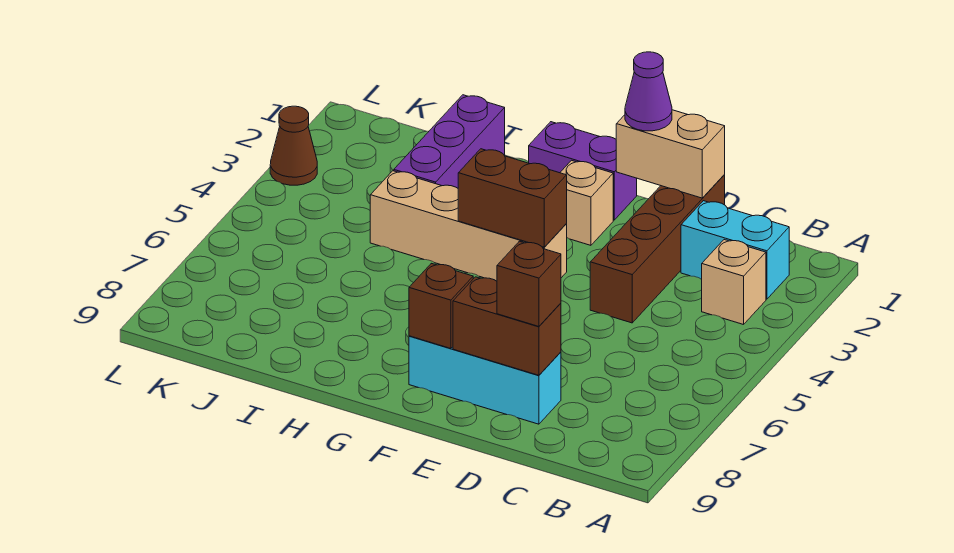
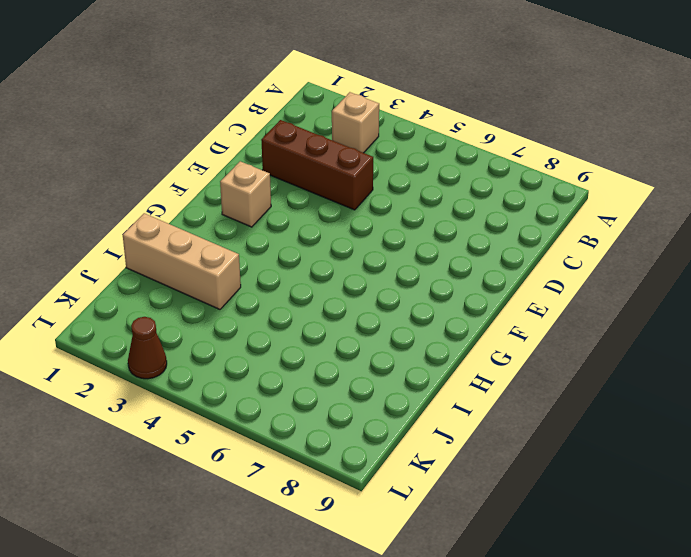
brown brick D2:D4 level 1 -> brown brick D1:D4 level 1
tan brick I1:I3 level 1 -> purple brick I1:I3 level 1
none -> cyan brick B2:C2 level 1
none -> cyan brick D8:F8 level 1
none -> purple brick F1:G1 level 1

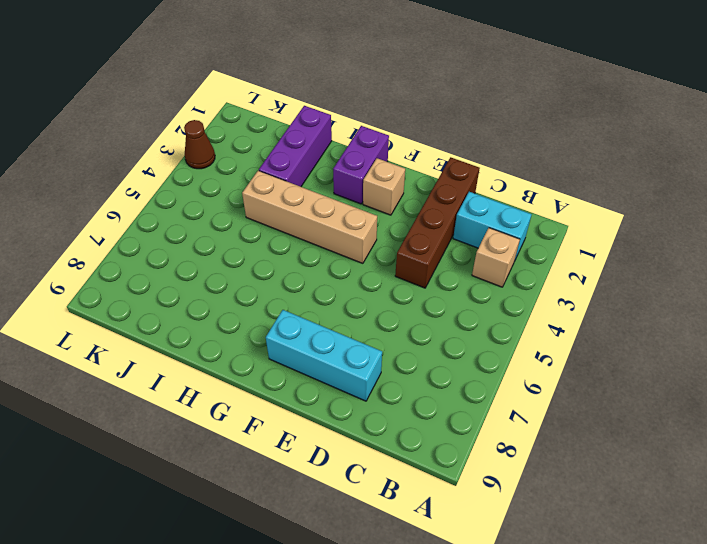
purple brick G1:G2 level 1 -> purple brick F1:G1 level 1
none -> tan brick D1:E1 level 2
none -> brown brick D8:E8 level 2
none -> brown brick F4:G4 level 2

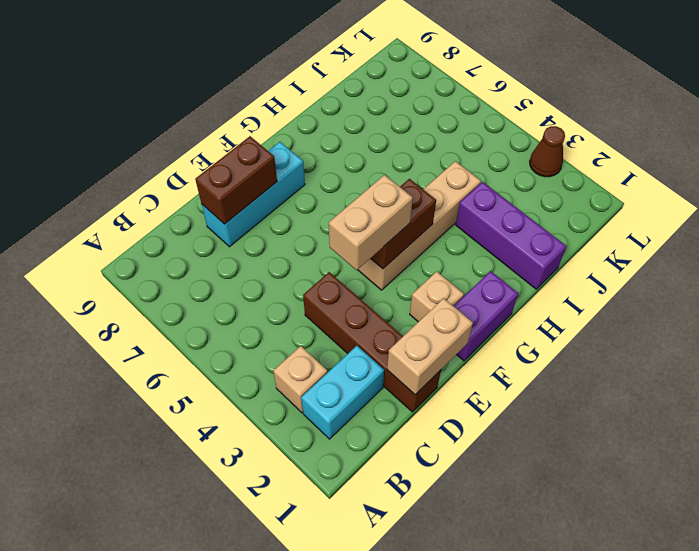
tan brick E4:F4 level 3 -> none
none -> brown brick F8 level 2
none -> brown brick D8 level 3
none -> purple cone E1 level 3

